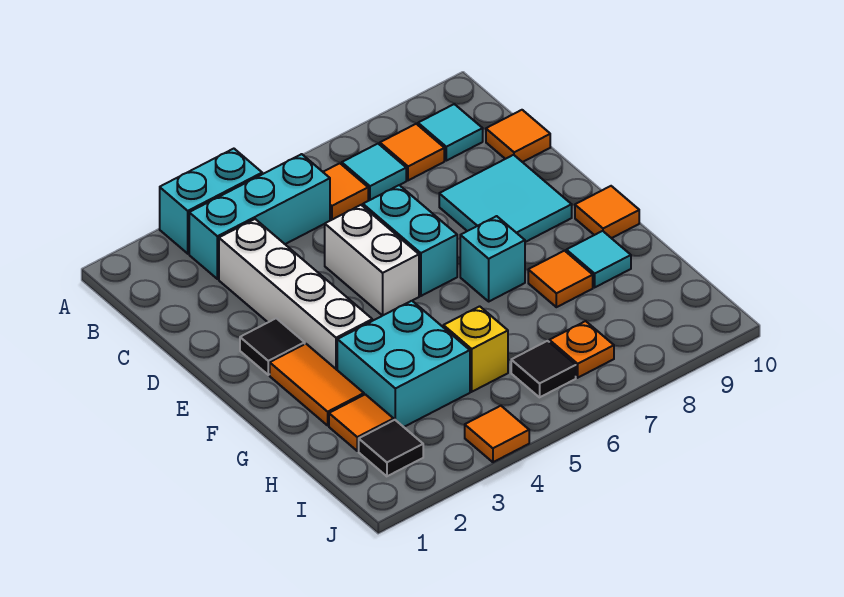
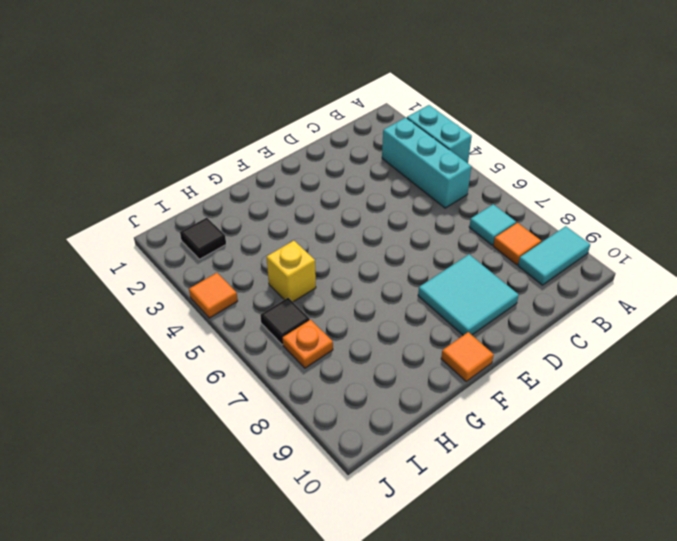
cyan tile A9:B9 level 1 -> cyan tile B9 level 1
none -> orange tile B6 level 1
none -> white brick C3:F3 level 1
none -> orange tile C10 level 1

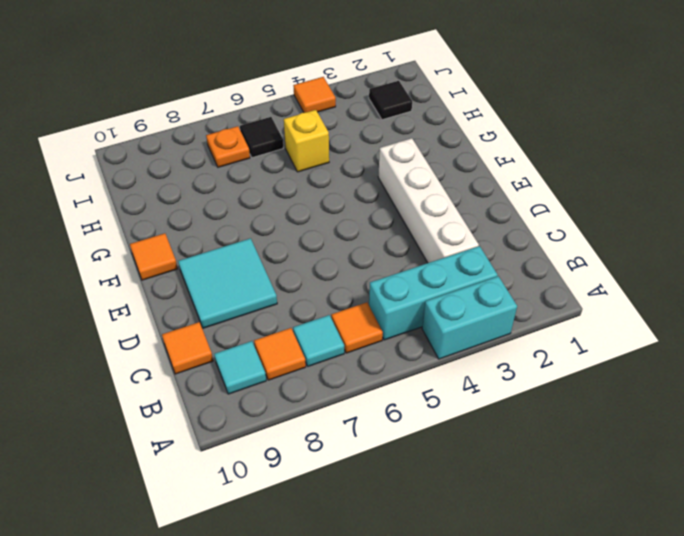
none -> white brick D5:E5 level 1
none -> cyan brick D6:E6 level 1
none -> black tile E2 level 1

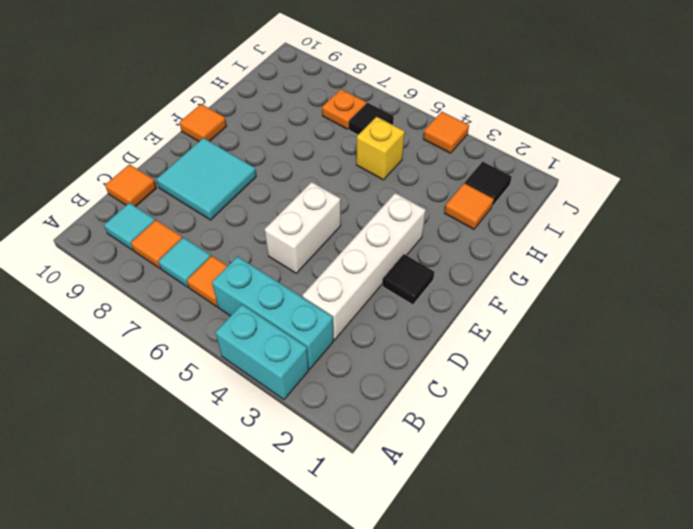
none -> cyan brick D6:E6 level 1
none -> orange tile F2:G2 level 1
none -> cyan brick F7 level 1

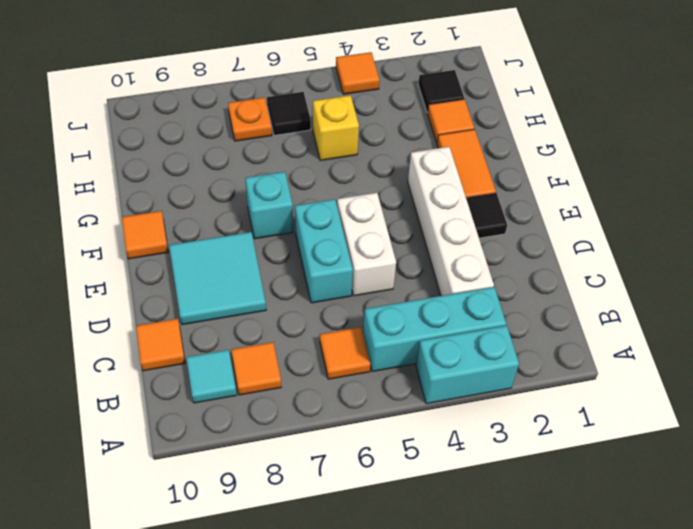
none -> cyan tile B7 level 1
none -> cyan brick G3:H4 level 1
none -> orange tile G8 level 1

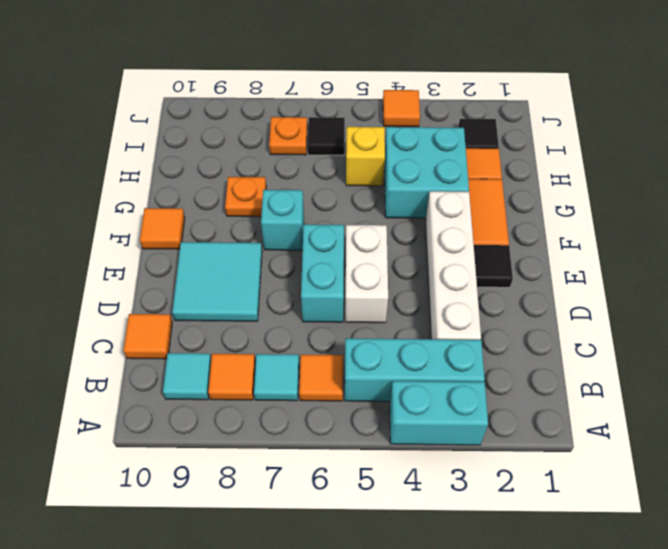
orange plate G8 level 1 -> orange tile G8 level 1
none -> cyan tile G9 level 1

